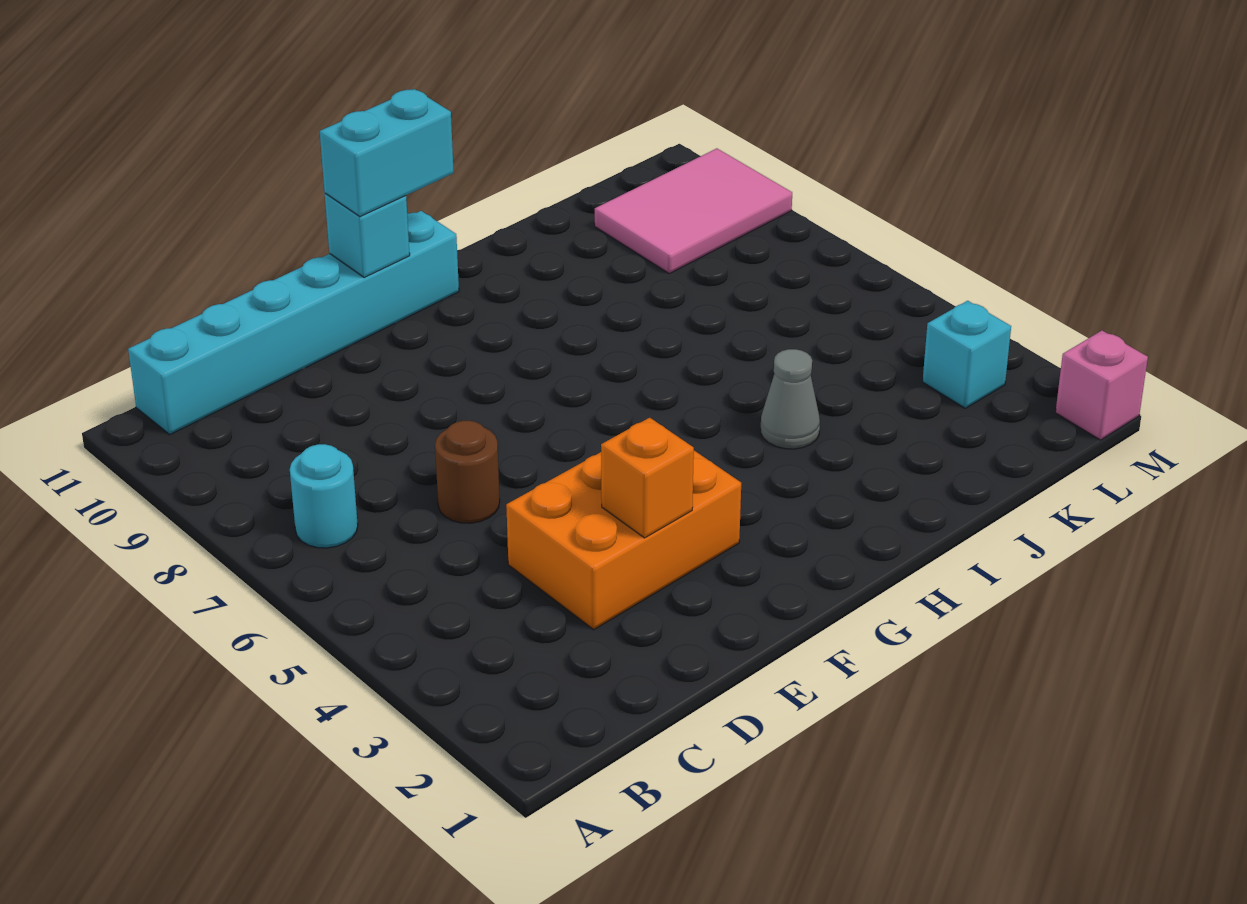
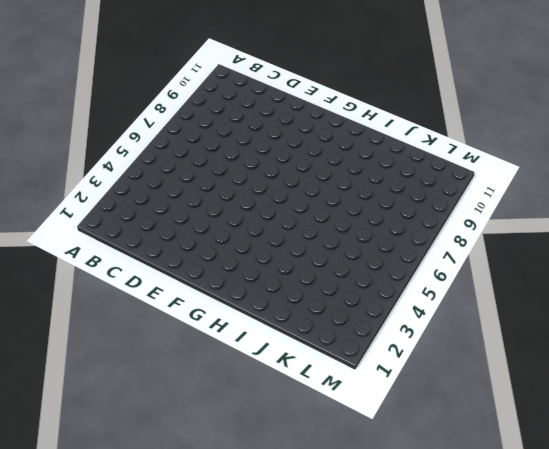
none -> cyan round brick B7 level 1
none -> cyan brick B11:G11 level 1

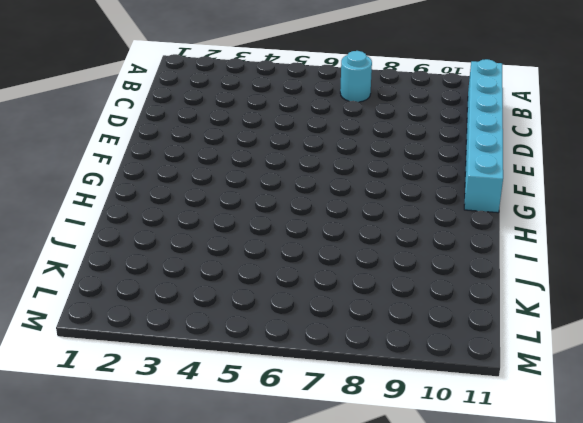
none -> orange brick D3:F4 level 1
none -> brown round brick D6 level 1

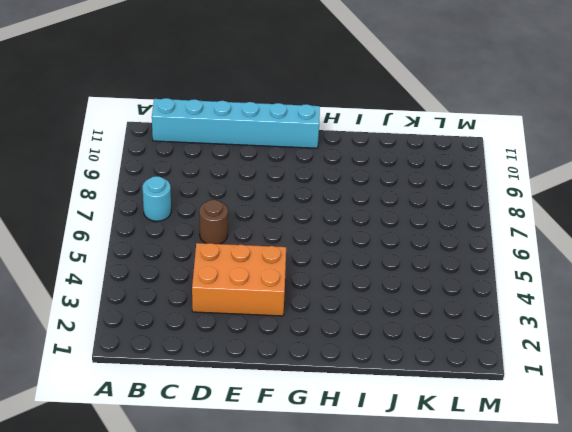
none -> grey cone I4 level 1
none -> pink tile K9:M10 level 1

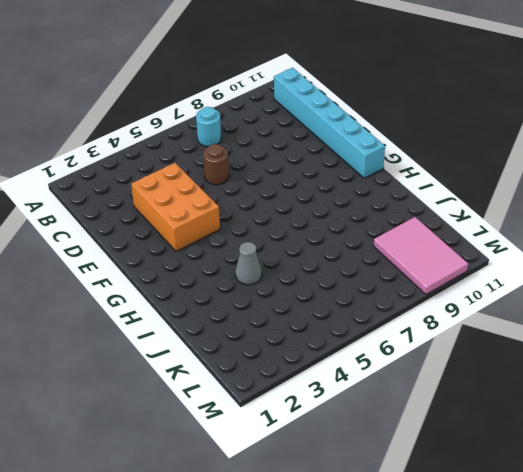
none -> cyan brick L3 level 1
none -> pink brick M1 level 1

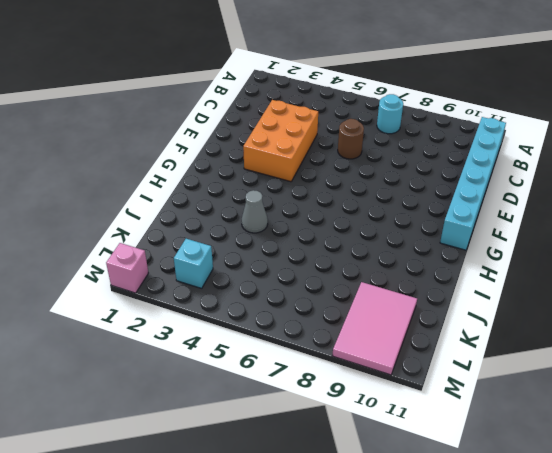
none -> orange brick E3 level 2
none -> cyan brick F11 level 2

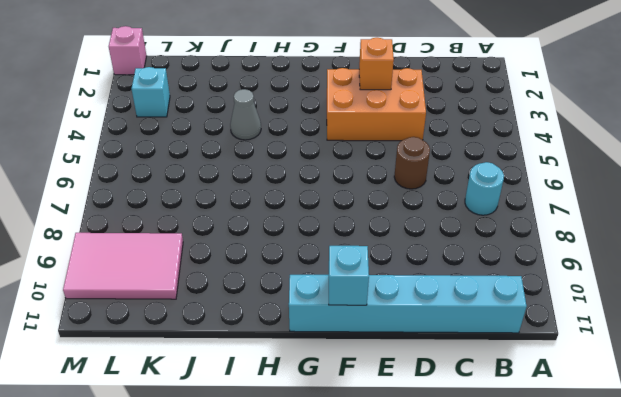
none -> cyan brick F11:G11 level 3

